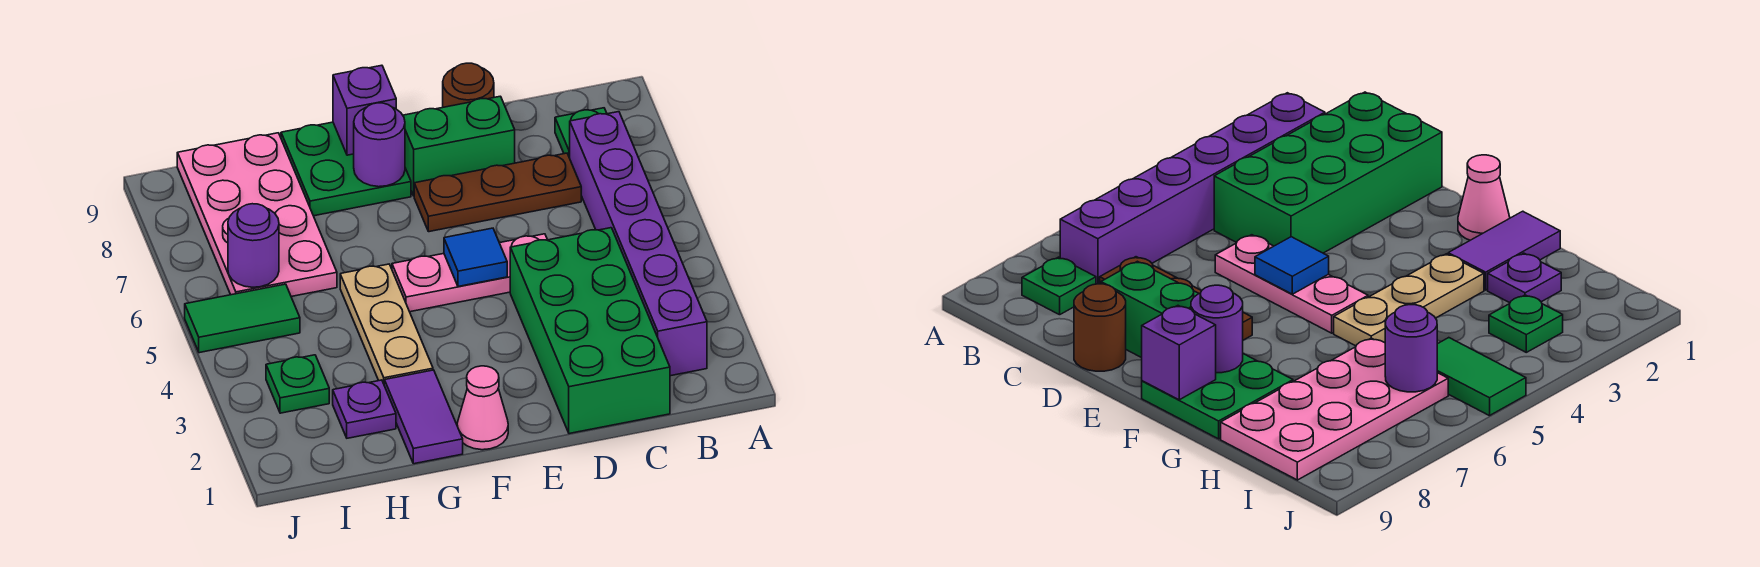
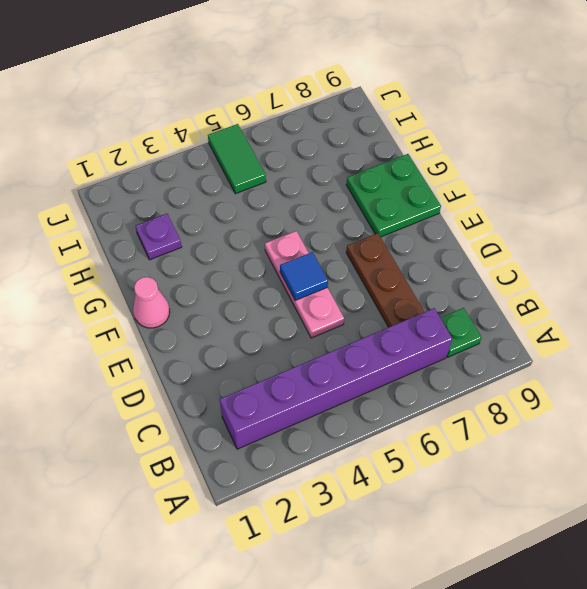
none -> green brick C1:D4 level 1
none -> green brick D8:E8 level 1
none -> brown round brick D9 level 1

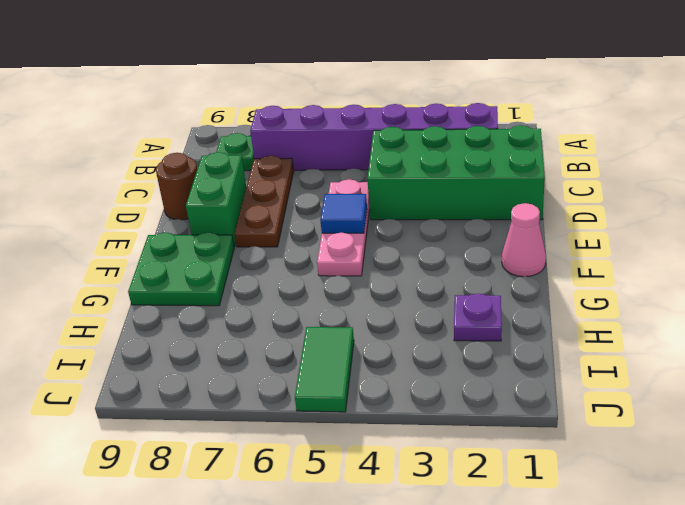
none -> purple tile G1:G2 level 1
none -> tan plate G3:G5 level 1
none -> pink plate H6:I9 level 1

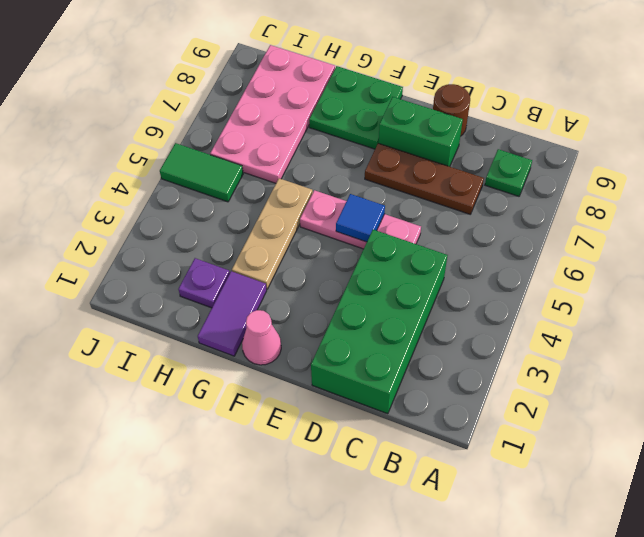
none -> purple brick B2:B7 level 1
none -> green plate I3 level 1
none -> purple round brick F8 level 2

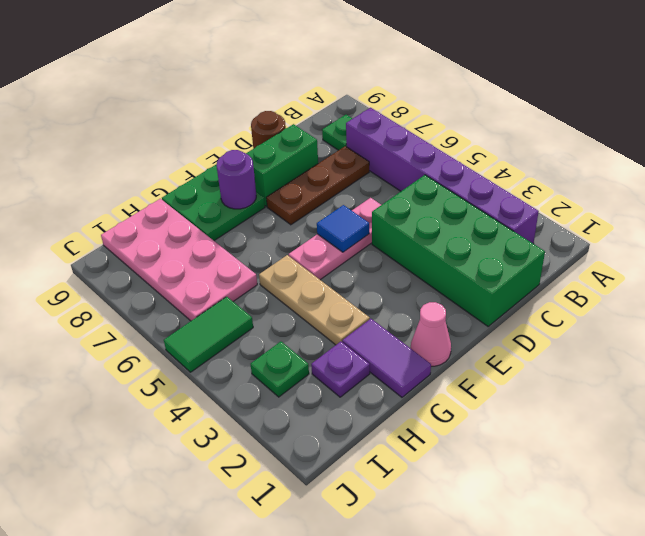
none -> purple brick F9 level 2
none -> purple round brick I6 level 2

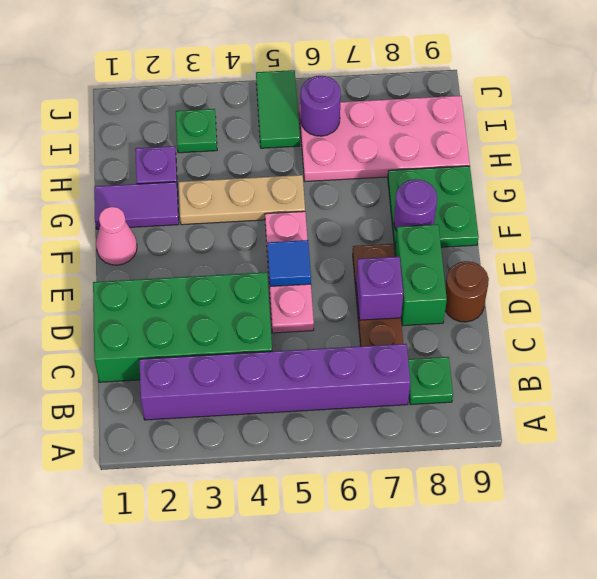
purple brick D7 level 2 -> purple brick F9 level 2

